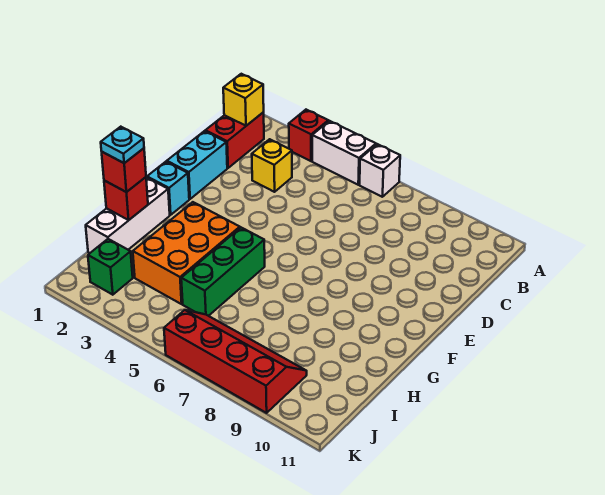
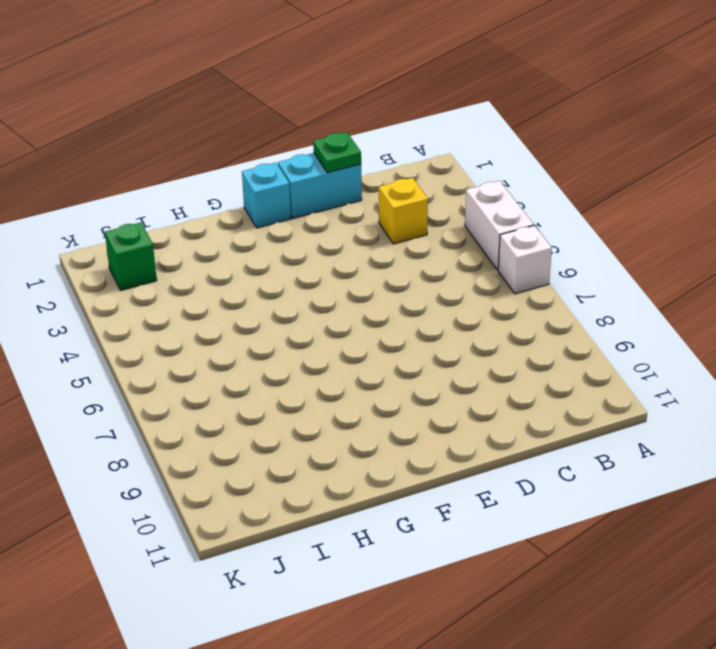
green plate D1 level 2 -> none
none -> red brick A3 level 1
none -> red brick B1:C1 level 1
none -> white brick G1:I1 level 1

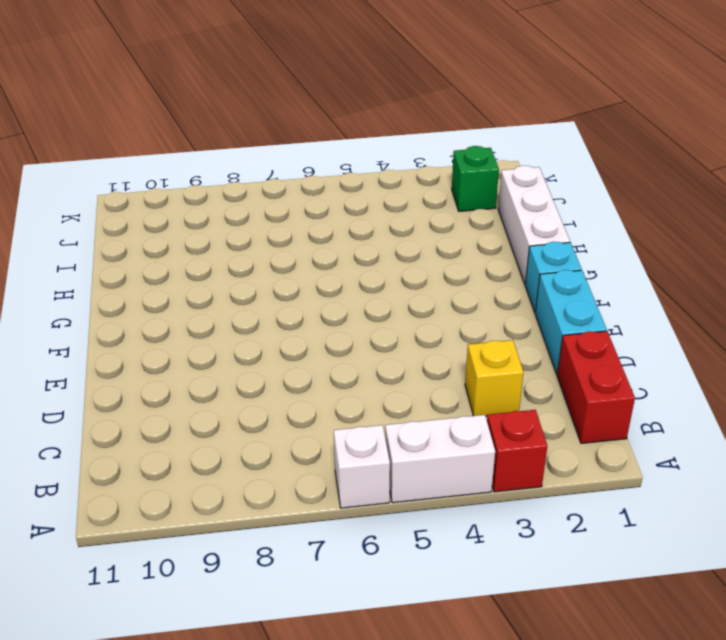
none -> orange brick G3:I4 level 1
none -> green brick G5:I5 level 1
none -> red slope J6:K9 level 1 top K

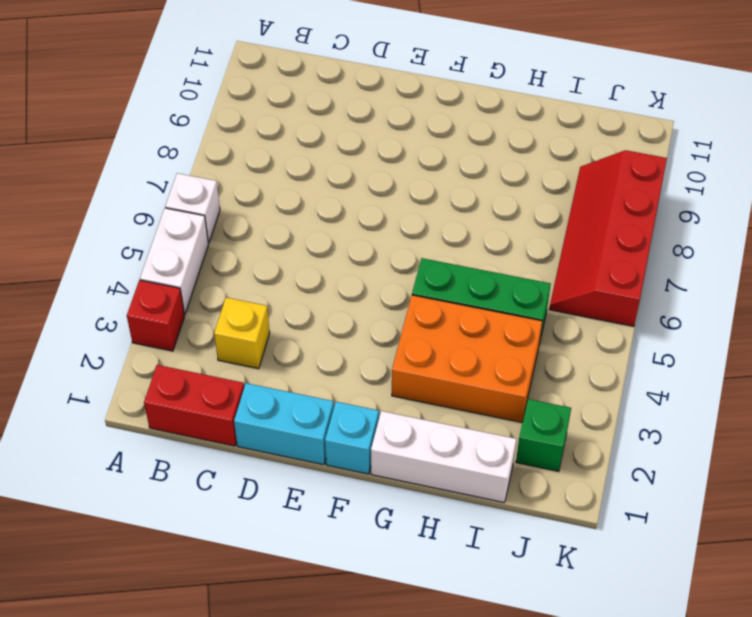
none -> yellow brick B1 level 2
none -> red brick H1 level 2
none -> red brick H1 level 3

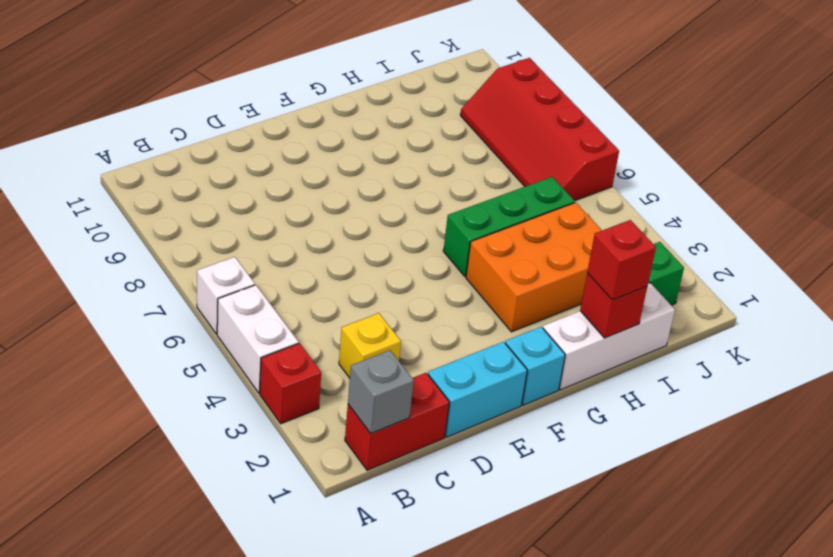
grey brick B1 level 2 -> yellow brick B1 level 2
none -> cyan plate H1 level 4

